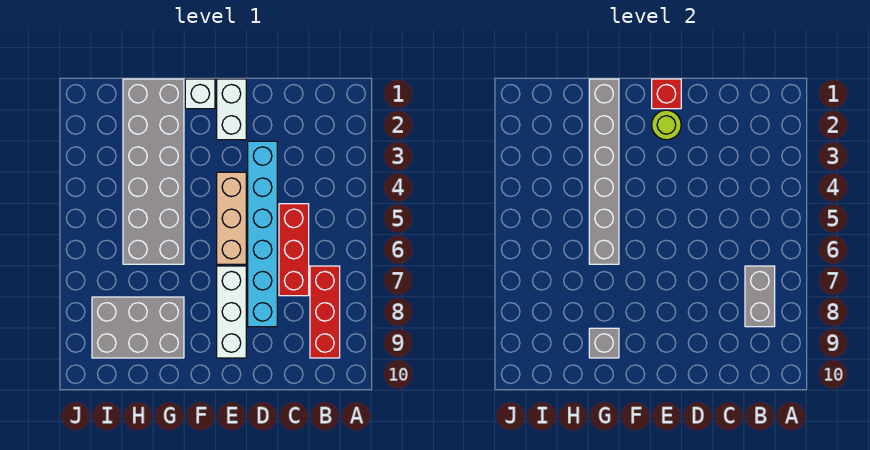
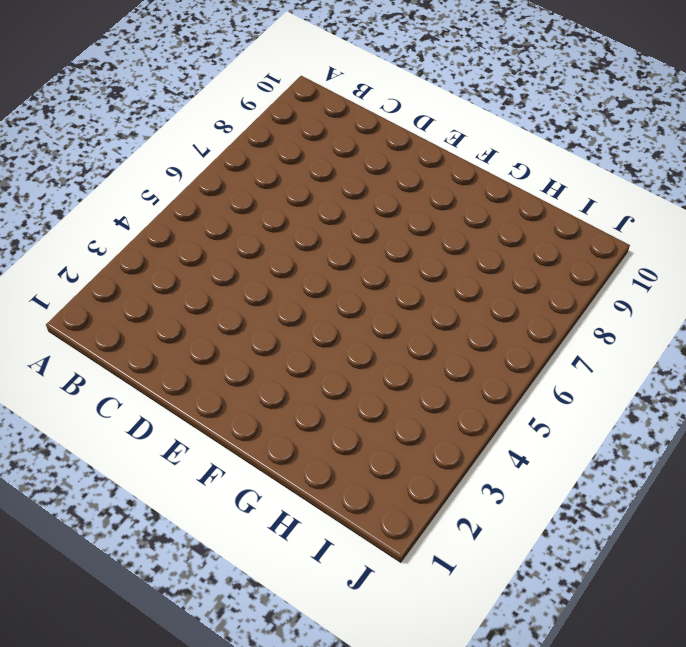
none -> red brick B7:B9 level 1
none -> red brick C5:C7 level 1
none -> cyan brick D3:D8 level 1

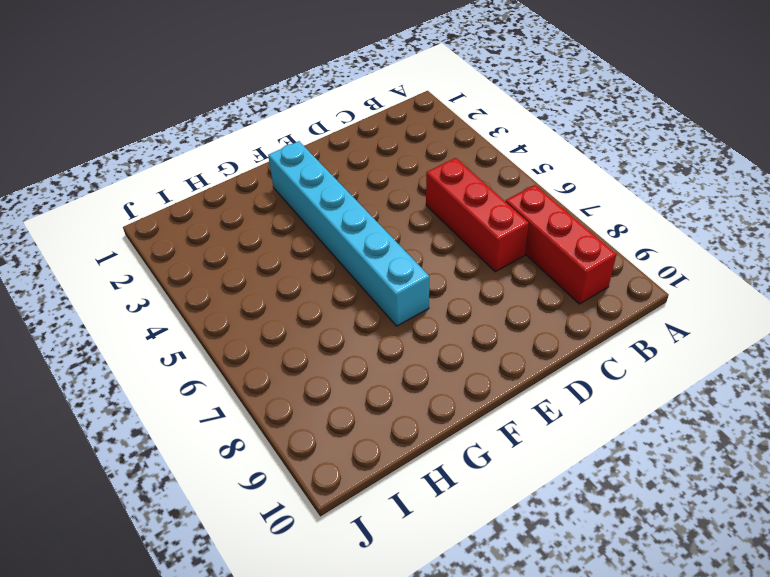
cyan brick F2:F7 level 1 -> cyan brick D3:D8 level 1
none -> white brick E1:E2 level 1
none -> tan brick E4:E6 level 1
none -> white brick E7:E9 level 1

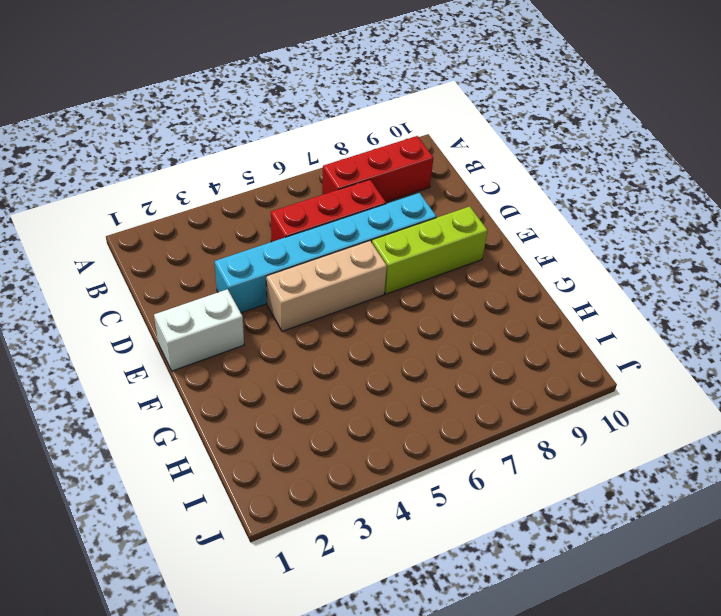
lime brick E7:E9 level 1 -> white brick E7:E9 level 1
none -> white brick F1 level 1
none -> grey brick G1:H6 level 1
none -> grey brick G8:I9 level 1

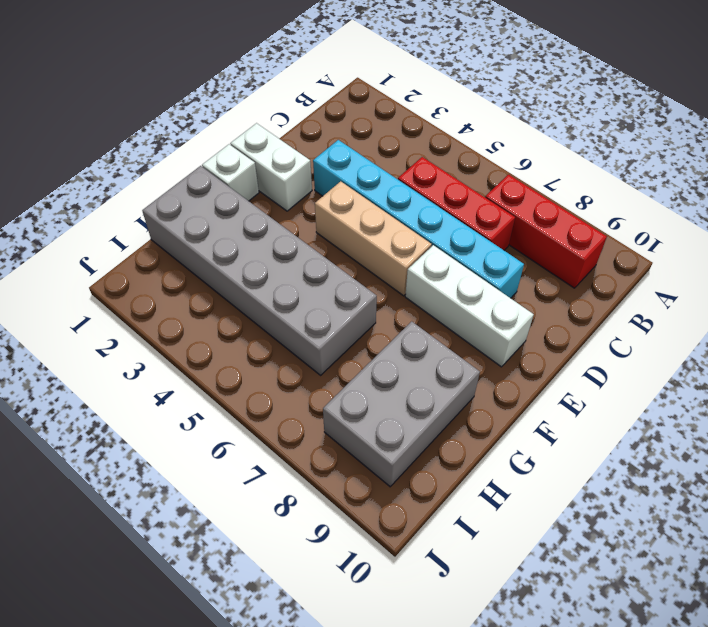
none -> grey brick B7:B8 level 2
none -> red brick E1 level 2
none -> lime round brick E2 level 2

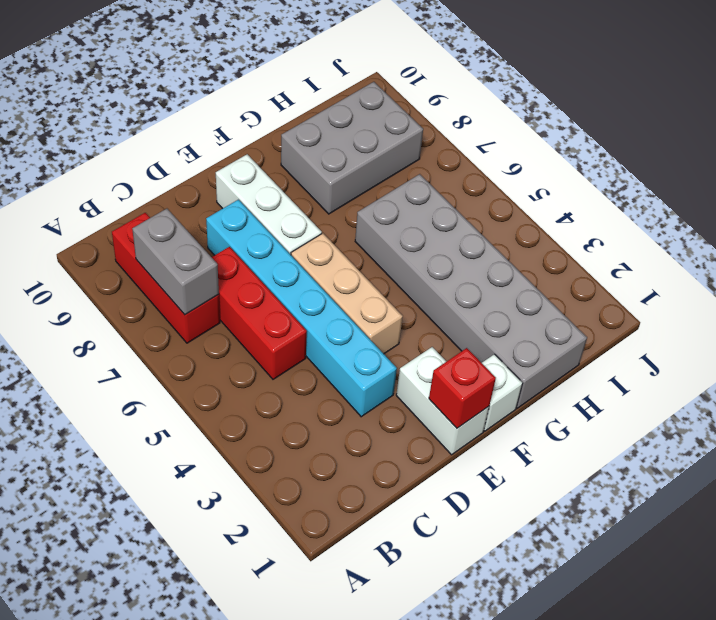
none -> lime round brick E2 level 2
none -> grey brick G1:G6 level 2
none -> grey brick G9 level 2

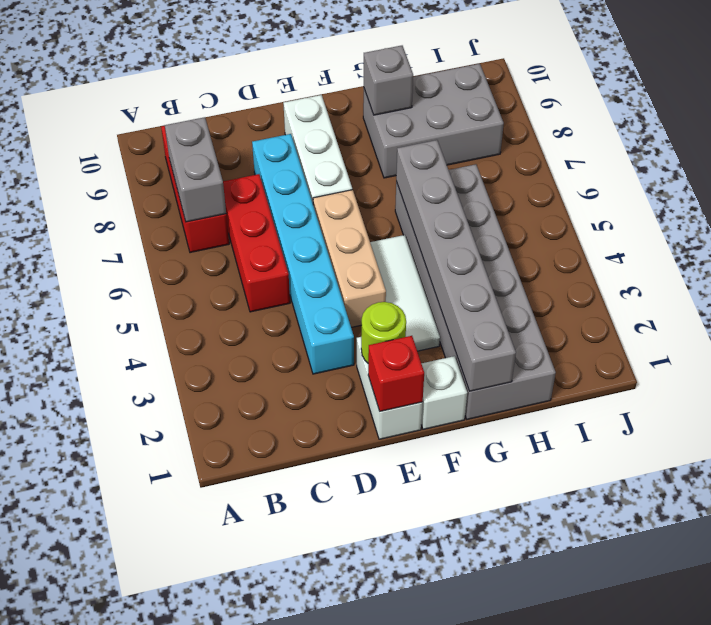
white tile F3:F5 level 1 -> none

